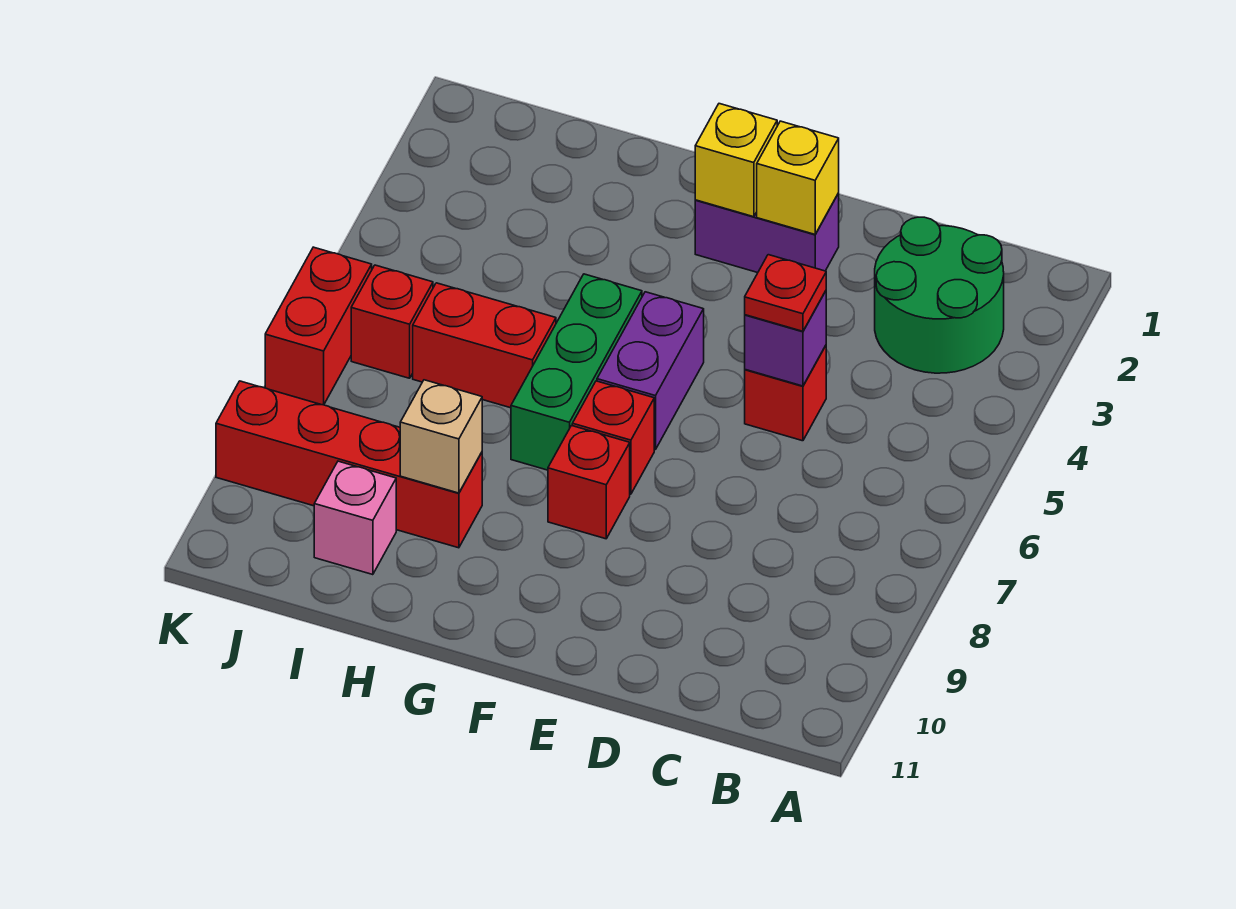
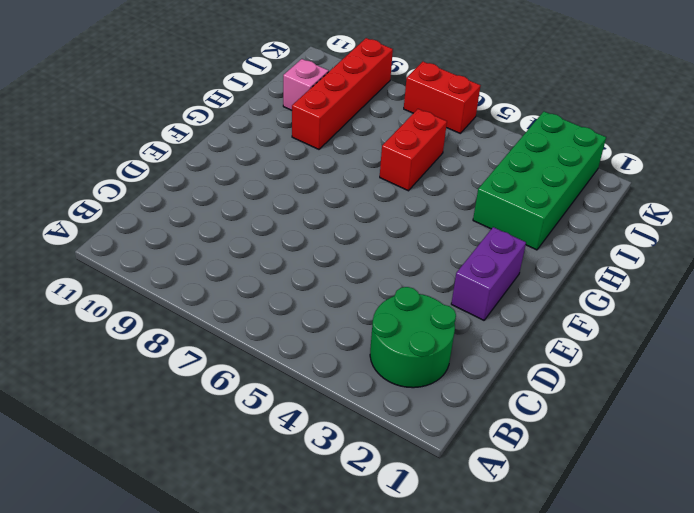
green brick H2:K3 level 1 -> none
none -> red brick D5 level 1
none -> purple brick F5:F6 level 1
none -> red brick F7 level 1

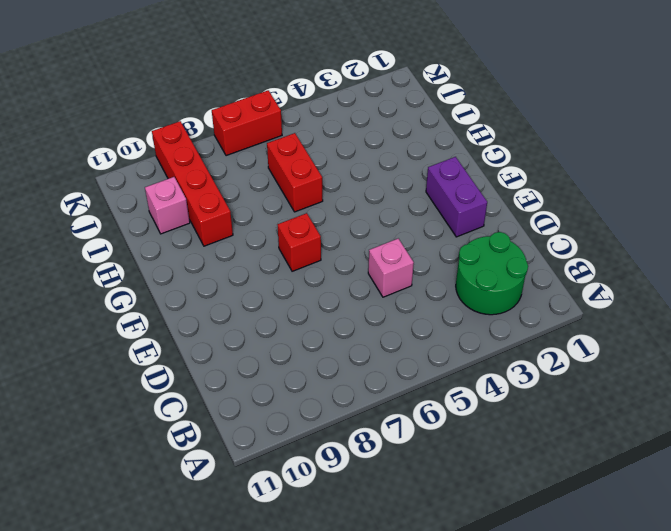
pink brick D5 level 1 -> red brick D5 level 1
none -> purple brick F5:F6 level 1
none -> red brick F8 level 1
none -> green brick G5:G7 level 1

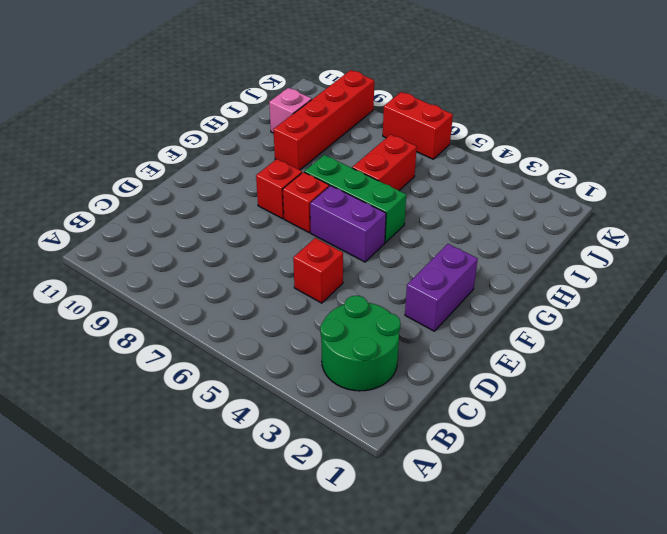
none -> red brick J6 level 1
none -> purple brick D5 level 2
none -> yellow brick E2 level 2

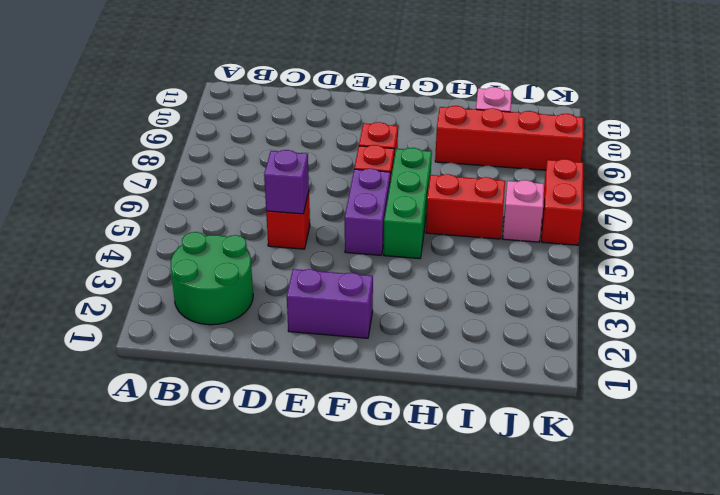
pink brick J6 level 1 -> red brick J6 level 1
none -> yellow brick E2 level 2
none -> yellow brick F2 level 2
none -> tan brick H9 level 2

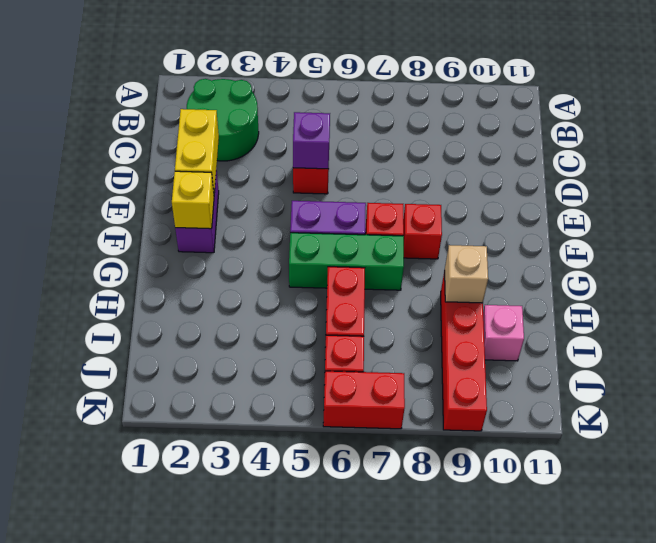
yellow brick D2:E2 level 2 -> yellow brick E2 level 2
none -> red plate D5 level 3

